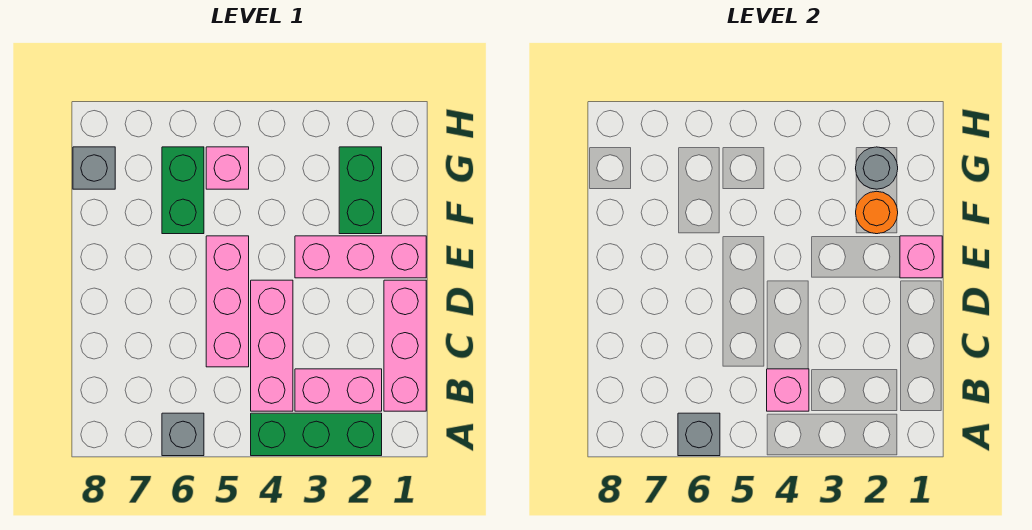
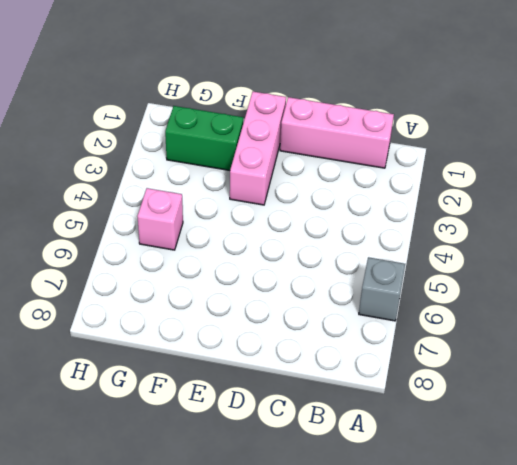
none -> green brick A2:A4 level 1
none -> pink brick B2:B3 level 1
none -> pink brick B4:D4 level 1

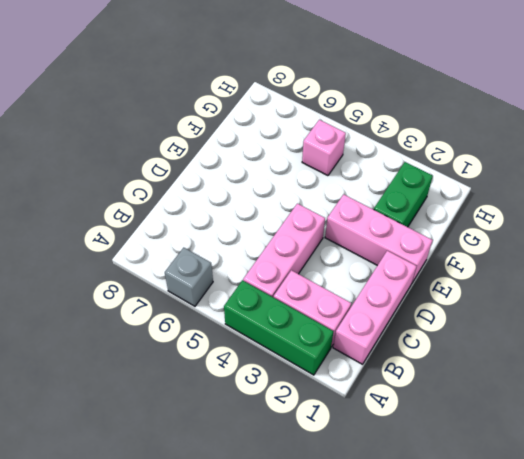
none -> pink brick C5:E5 level 1
none -> green brick F6:G6 level 1
none -> grey brick G8 level 1

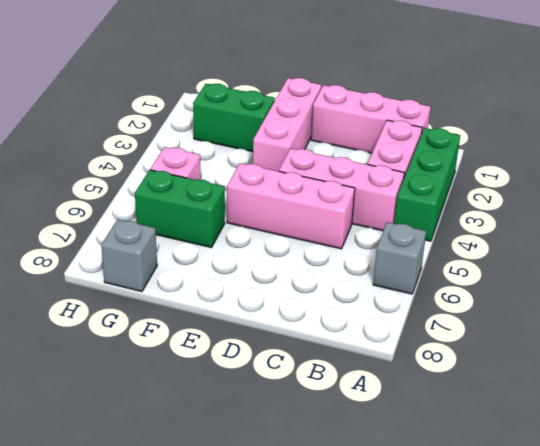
none -> grey brick A6 level 2
none -> pink brick B4 level 2
none -> pink brick E1 level 2

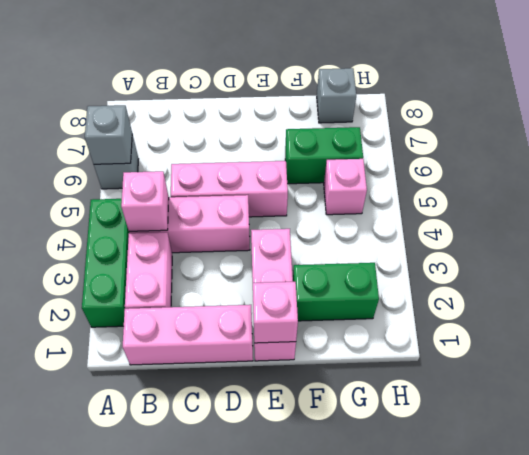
none -> orange round brick F2 level 2
none -> grey round brick G2 level 2

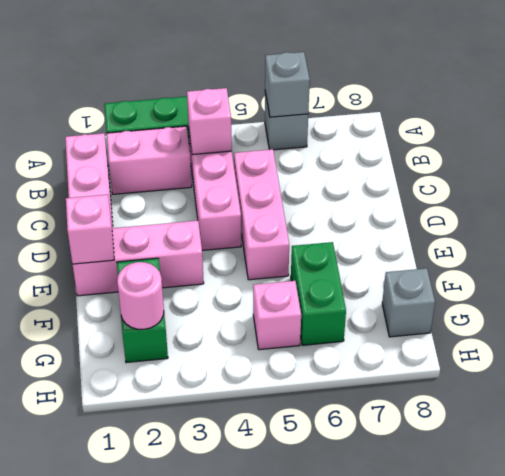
pink round brick G2 level 2 -> grey round brick G2 level 2
none -> orange round brick F2 level 2

